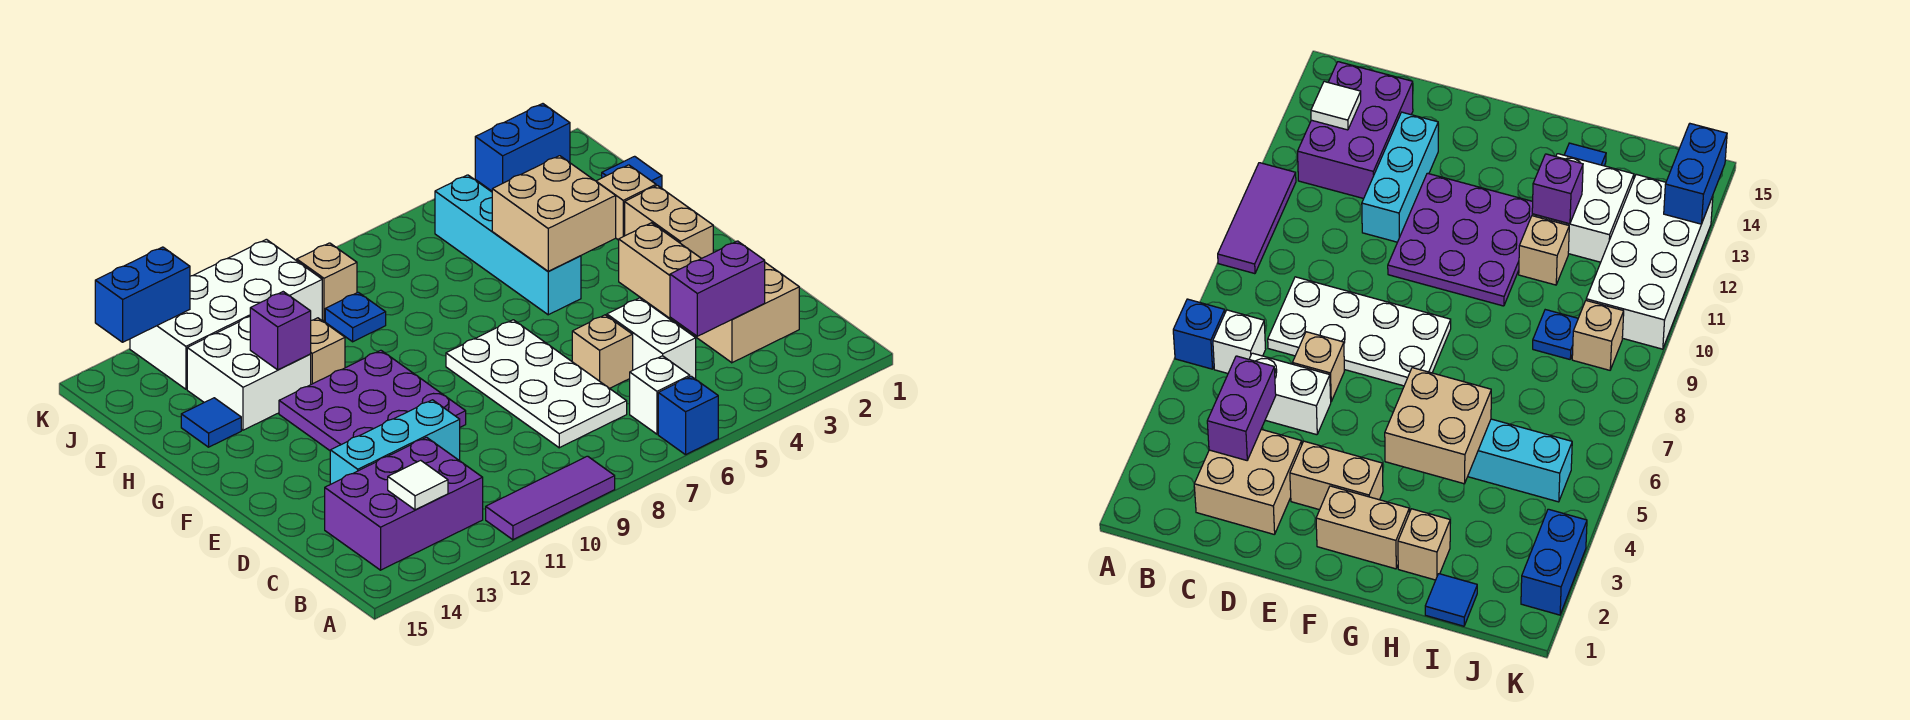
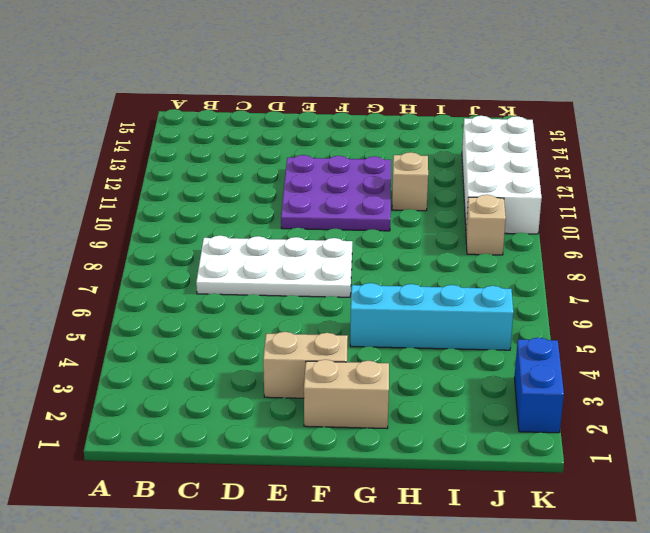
none -> blue brick A6 level 1
none -> purple tile A9:A11 level 1
none -> white brick B6 level 1

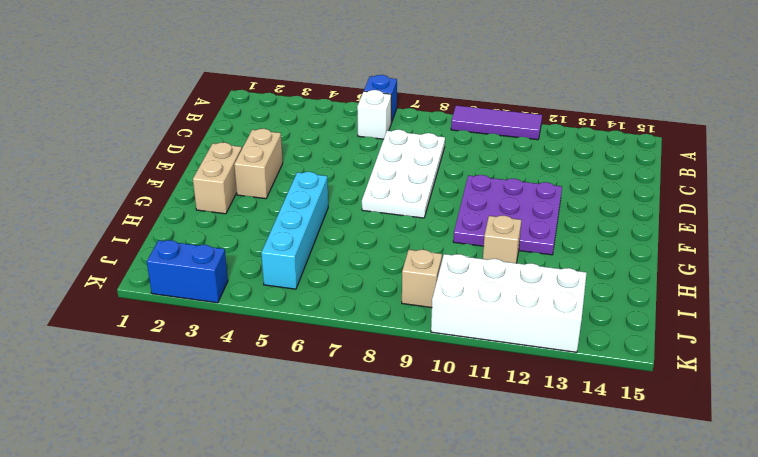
none -> purple brick B12:C14 level 1
none -> tan brick C2:D3 level 1
none -> white brick C5:D5 level 1

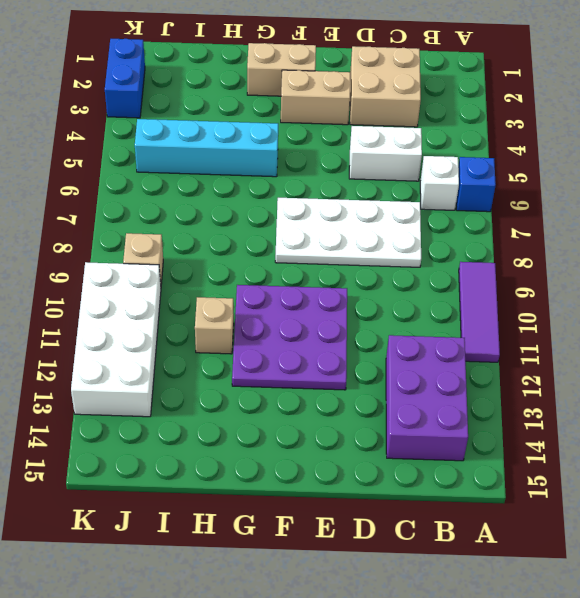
none -> tan brick D6 level 1
none -> cyan brick D11:D13 level 1
none -> tan brick H2 level 1

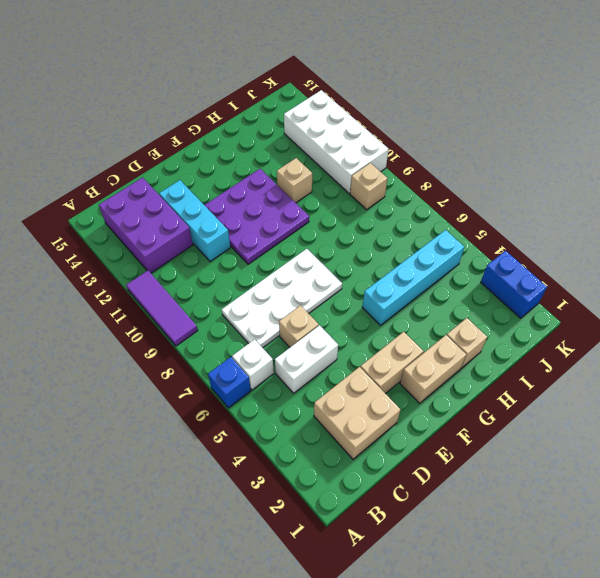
none -> white brick H12:I13 level 1
none -> blue tile H14 level 1
none -> blue tile I1 level 1

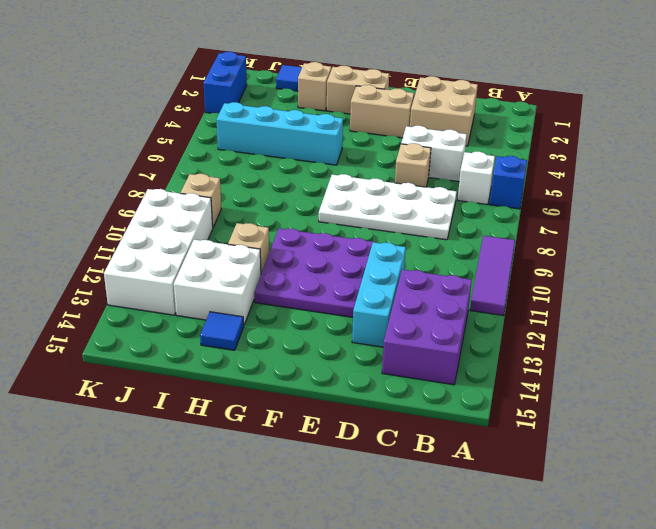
none -> blue plate I9 level 1
none -> white tile B13 level 2
none -> purple brick C3:C4 level 2

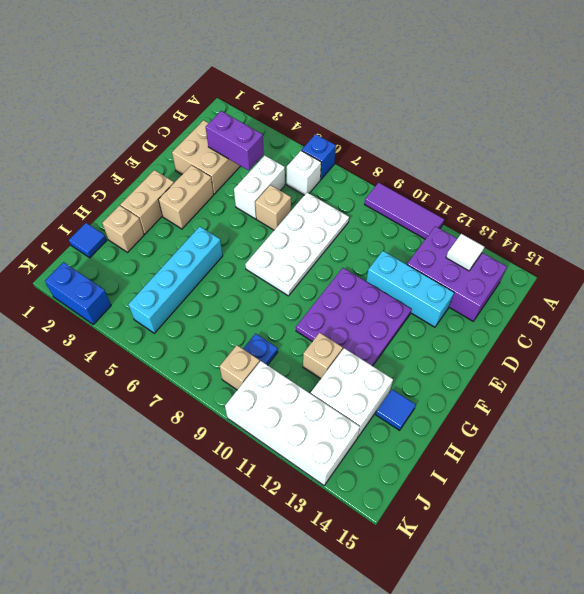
none -> tan brick G4:H5 level 2
none -> purple brick H12 level 2
none -> blue brick K13:K14 level 2

